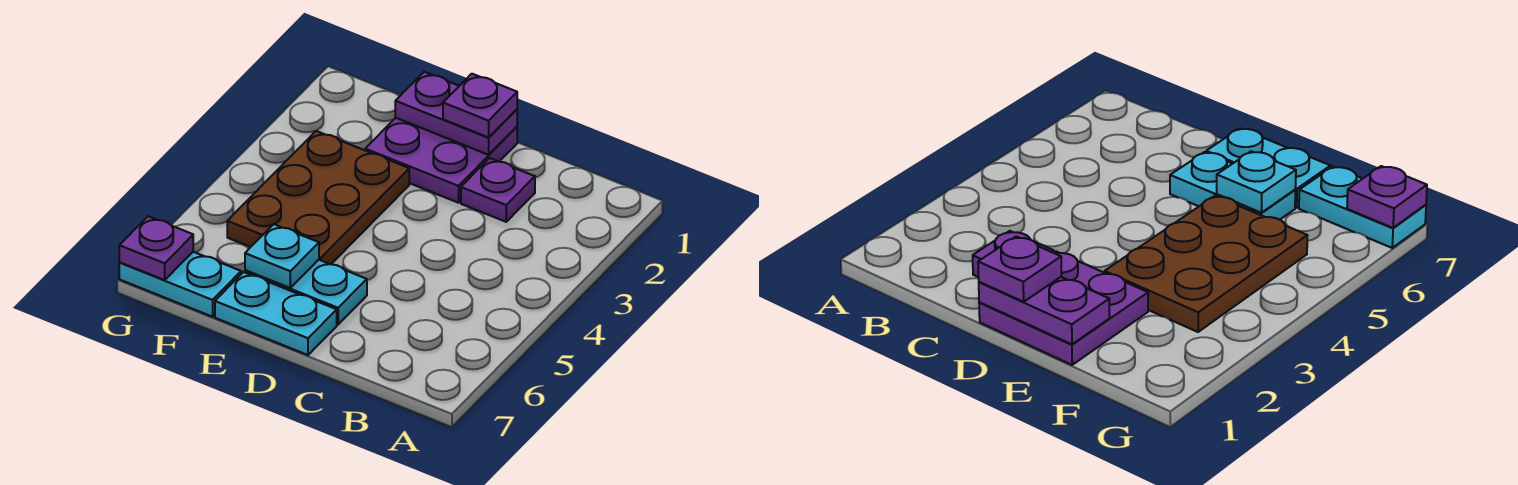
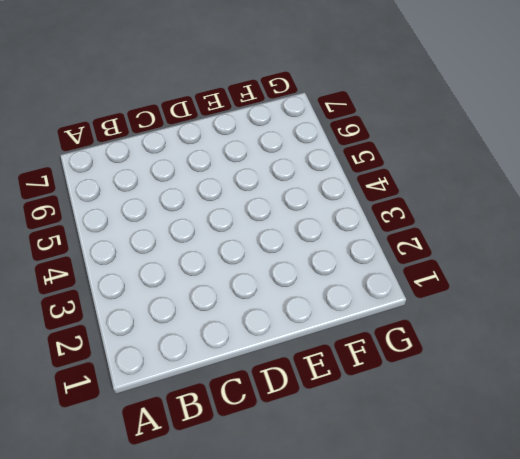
none -> purple plate C2 level 1
none -> purple plate D1:E2 level 1

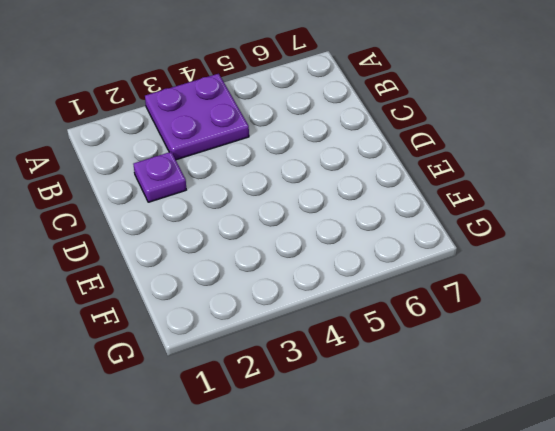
purple plate A3:B4 level 1 -> purple plate D1:E2 level 1
none -> cyan plate D6:E6 level 1
none -> cyan plate D7:E7 level 1

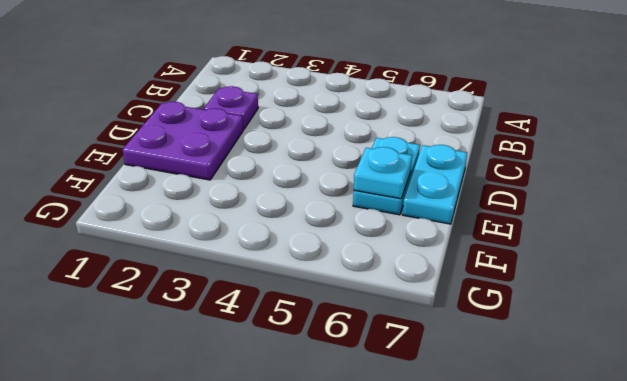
none -> brown plate E3:F5 level 1
none -> cyan plate F7:G7 level 1

